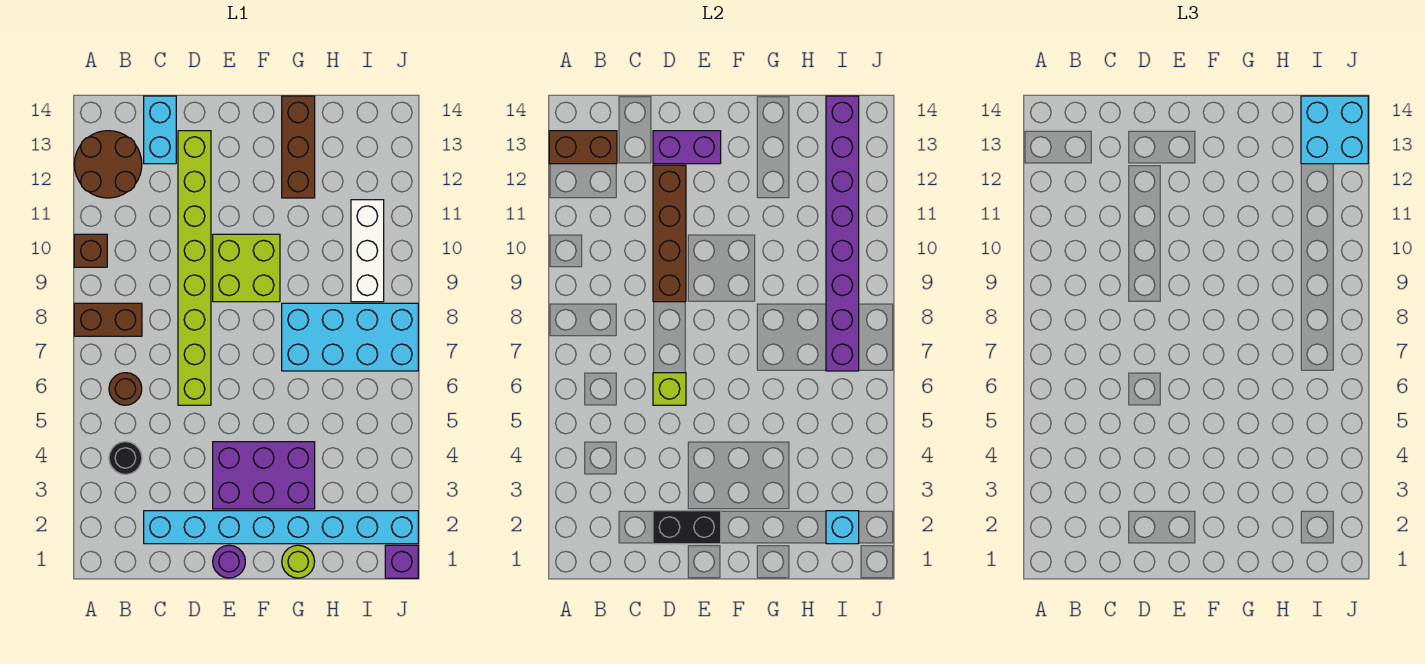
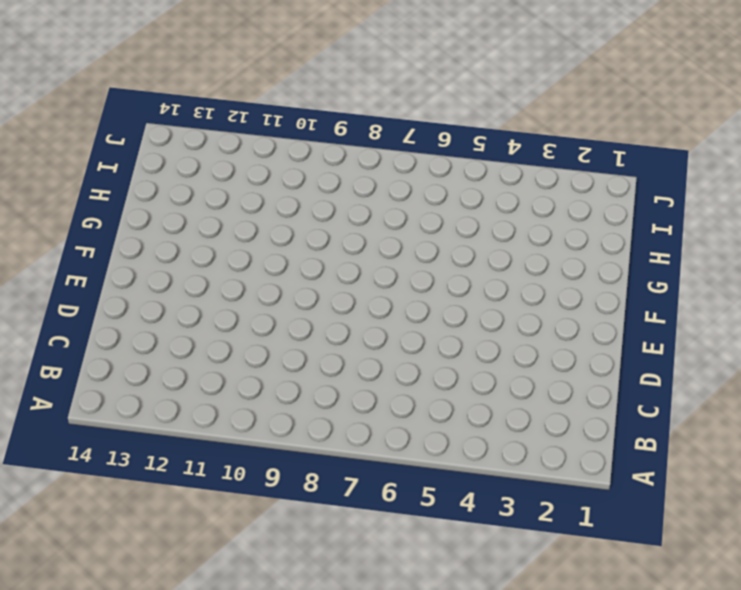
none -> brown brick A8:B8 level 1
none -> brown brick A10 level 1
none -> brown round brick A12:B13 level 1

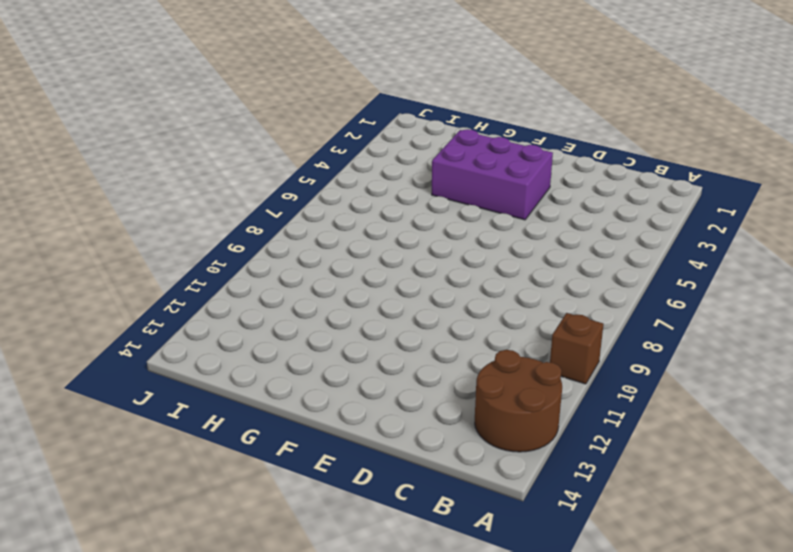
none -> brown brick A8:B8 level 1
none -> black round brick B4 level 1
none -> brown round brick B6 level 1

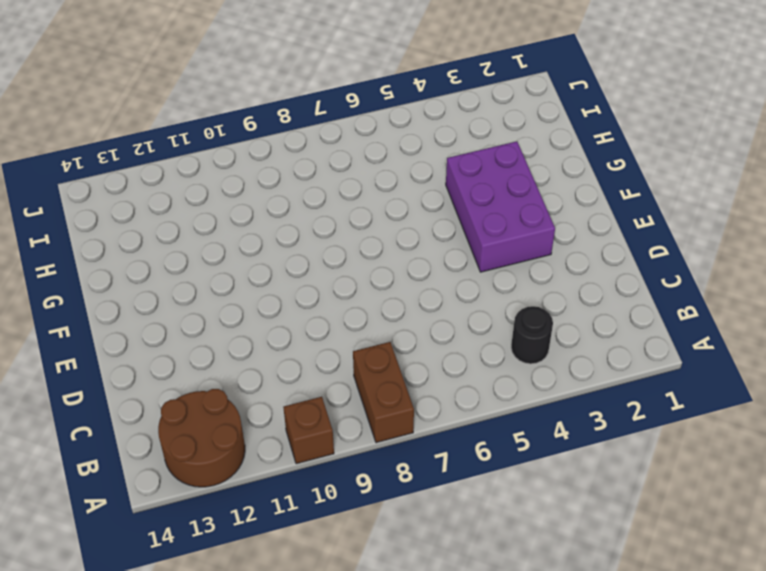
none -> brown round brick B6 level 1
none -> cyan brick C2:J2 level 1
none -> cyan brick C13:C14 level 1

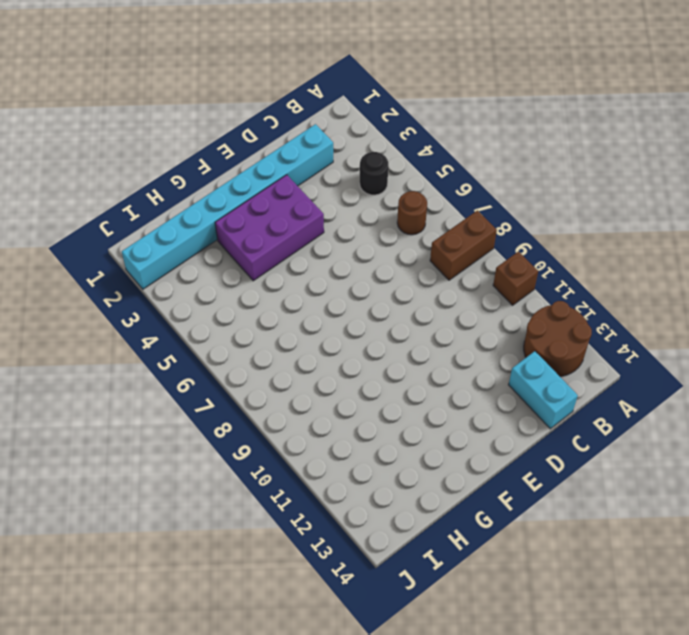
none -> lime brick D6:D13 level 1
none -> purple round brick E1 level 1
none -> lime brick E9:F10 level 1

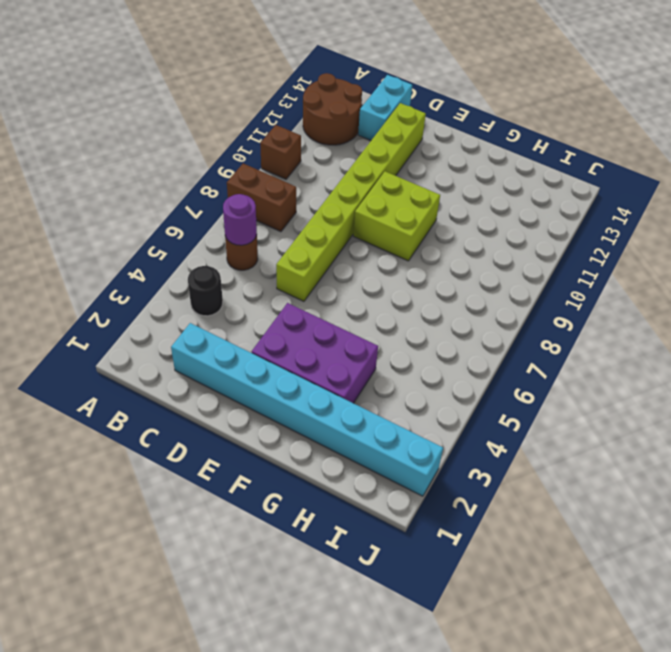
purple round brick B6 level 2 -> purple round brick E1 level 1
none -> lime round brick G1 level 1
none -> cyan brick G7:J8 level 1
none -> brown brick G12:G14 level 1

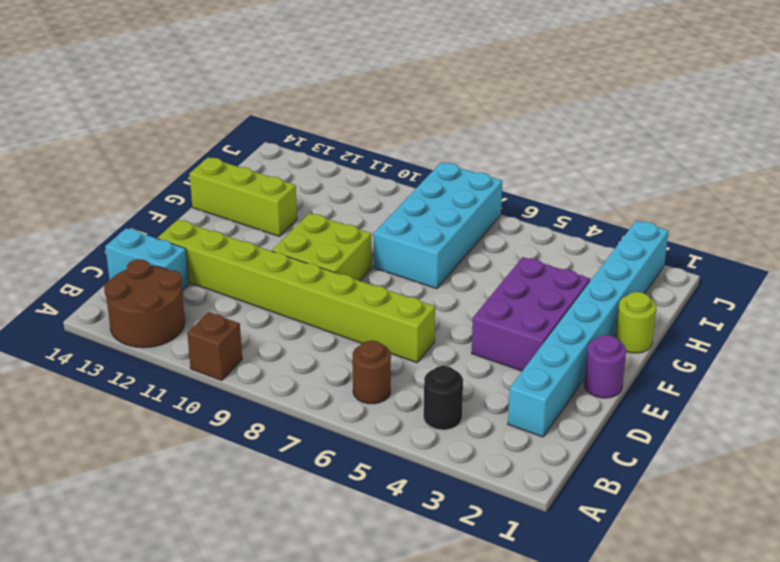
lime brick G12:G14 level 1 -> brown brick G12:G14 level 1
none -> brown brick A8:B8 level 1
none -> white brick I9:I11 level 1
none -> purple brick J1 level 1

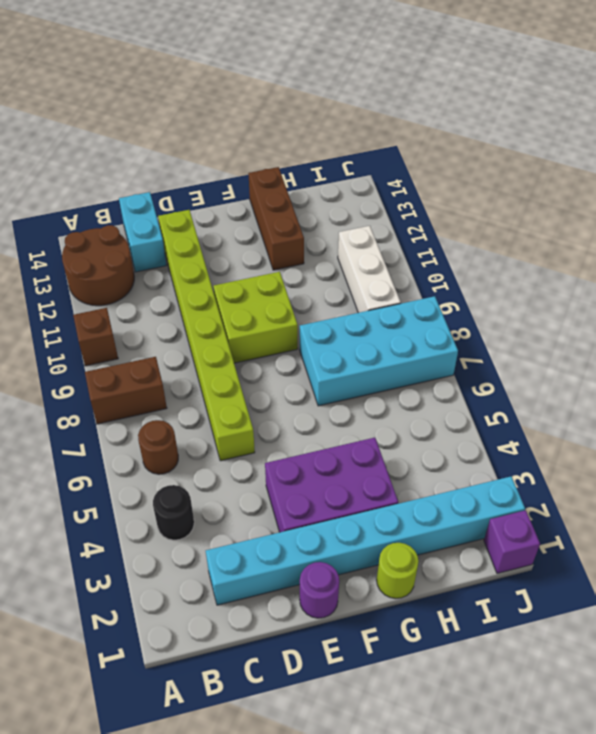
none -> brown brick A13:B13 level 2
none -> black brick D2:E2 level 2
none -> lime brick D6 level 2

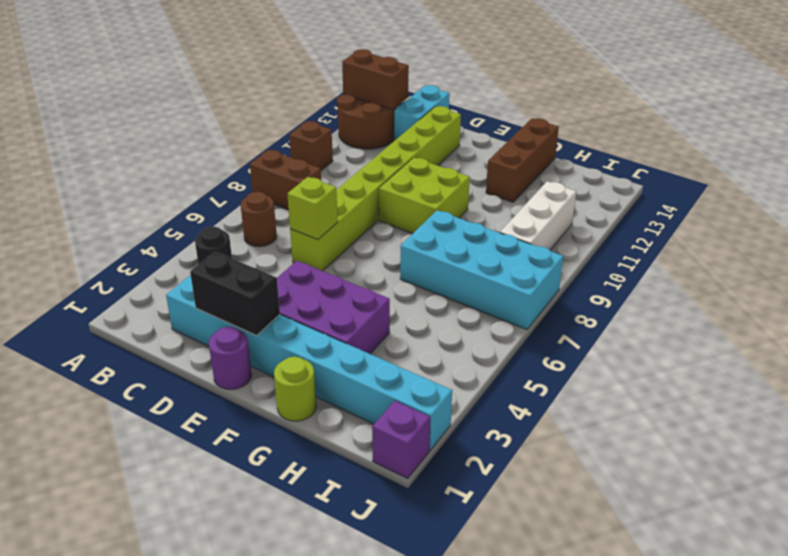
none -> brown brick D9:D12 level 2
none -> purple brick D13:E13 level 2
none -> cyan brick I2 level 2

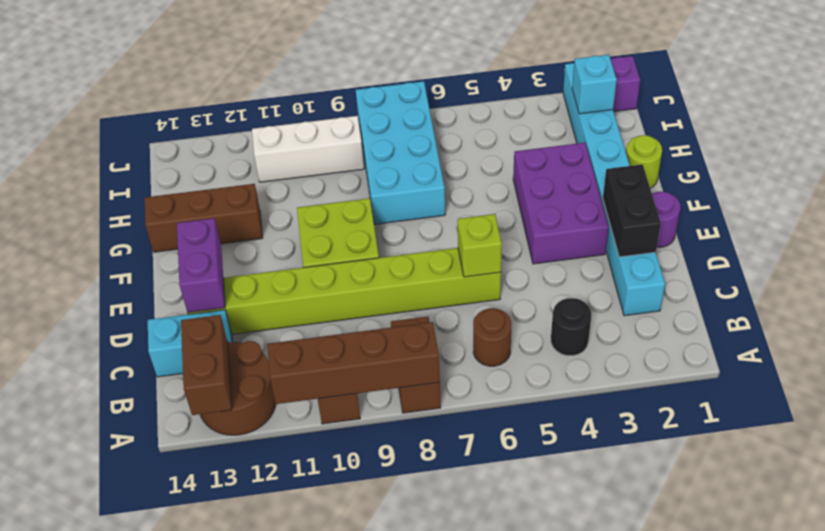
brown brick A8:A11 level 2 -> brown brick D9:D12 level 2
none -> purple brick I7:I14 level 2
none -> cyan brick I13:J14 level 3

